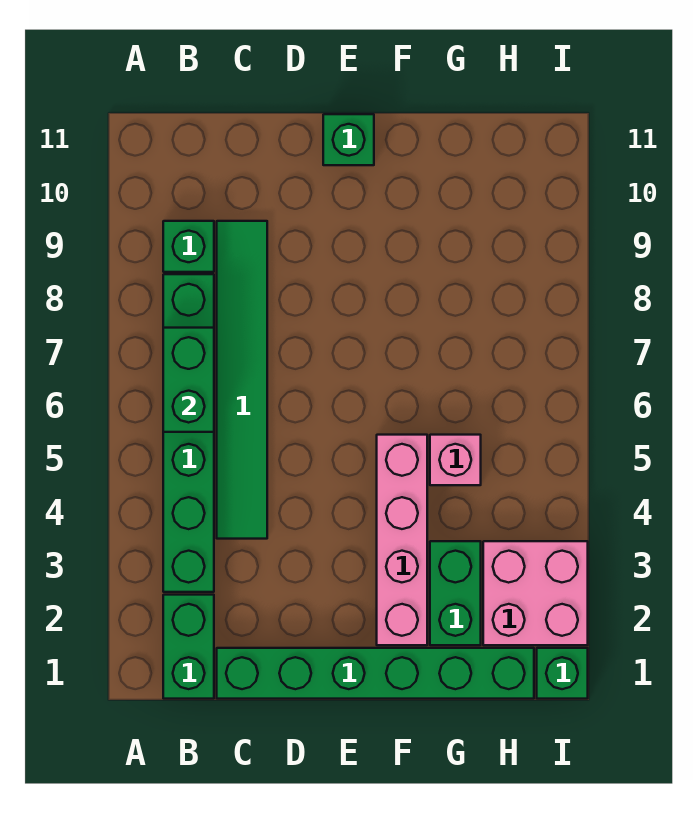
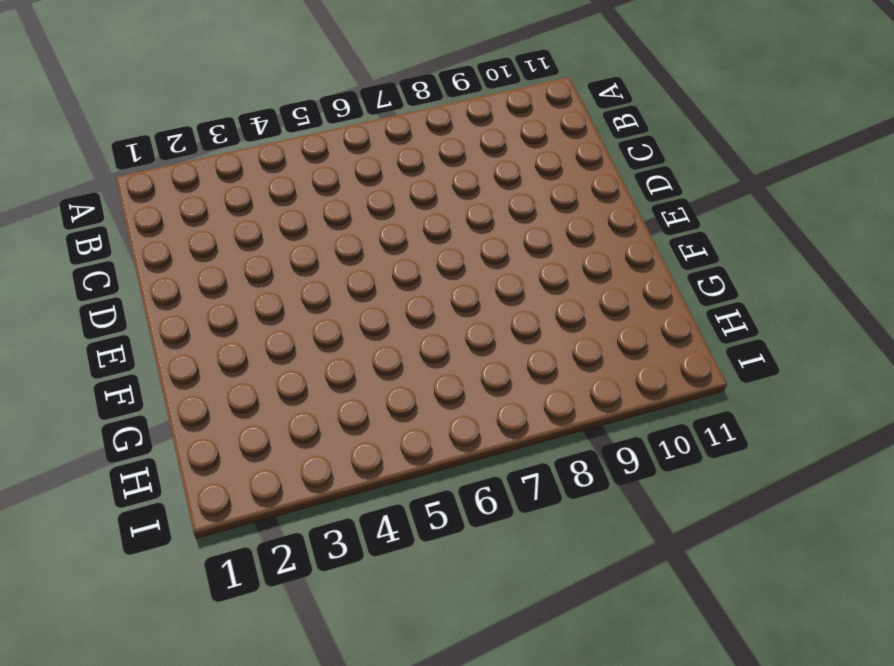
none -> green brick B1:B2 level 1
none -> green brick B3:B8 level 1
none -> green brick B9 level 1

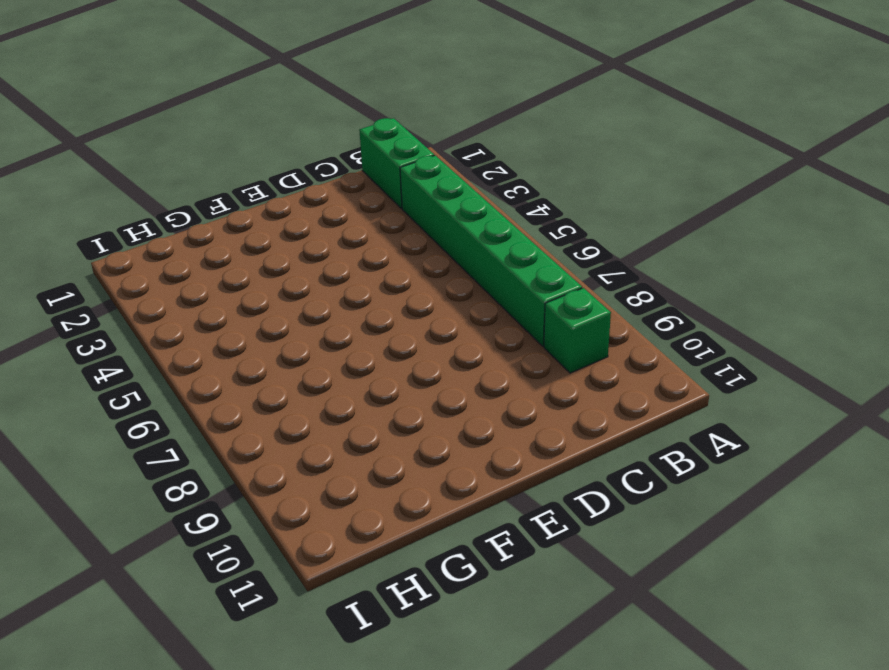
none -> green brick C1:H1 level 1
none -> green tile C4:C9 level 1
none -> green brick E11 level 1

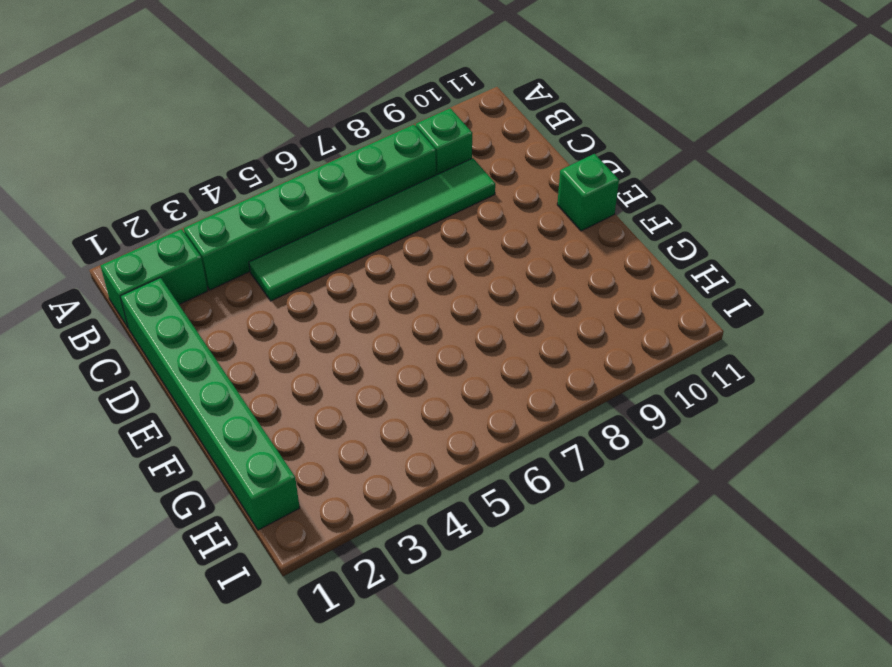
none -> pink brick F2:F5 level 1
none -> green brick G2:G3 level 1
none -> pink brick G5 level 1

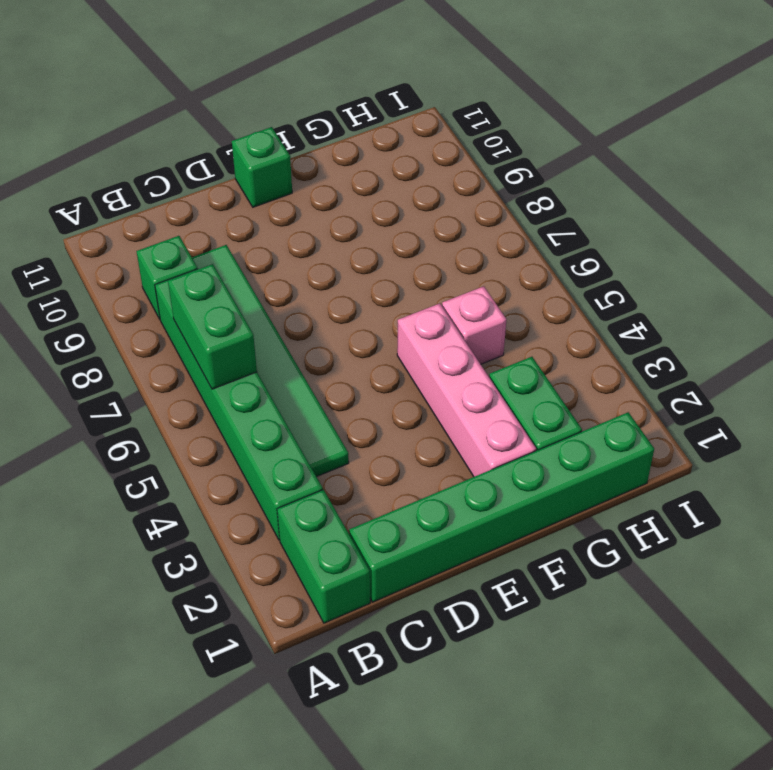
none -> pink brick H2:I3 level 1
none -> green brick I1 level 1

